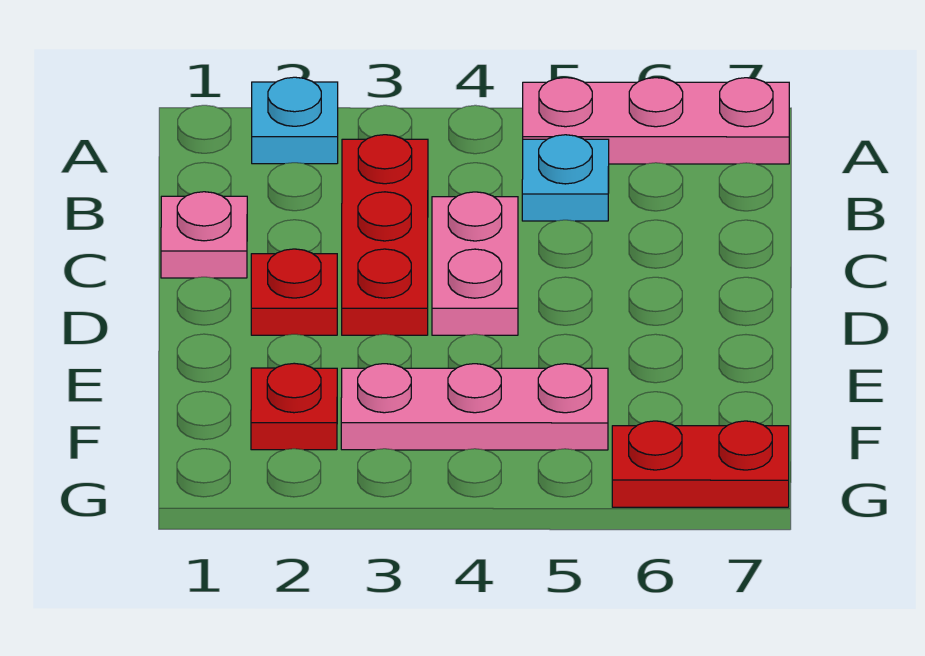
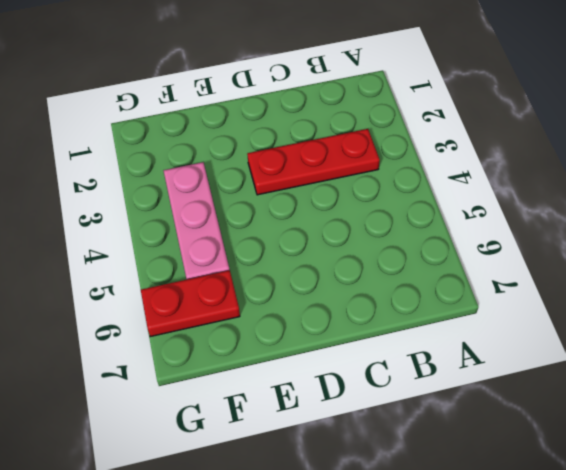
red plate F6:G6 level 1 -> red plate G6:G7 level 1
none -> cyan plate A2 level 1
none -> pink plate A5:A7 level 1

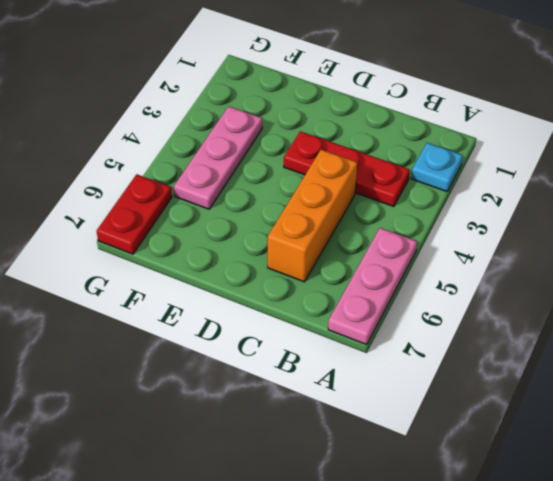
orange brick C4:C6 level 1 -> pink plate C4:D4 level 1
none -> cyan plate B5 level 1
none -> pink plate C1 level 1

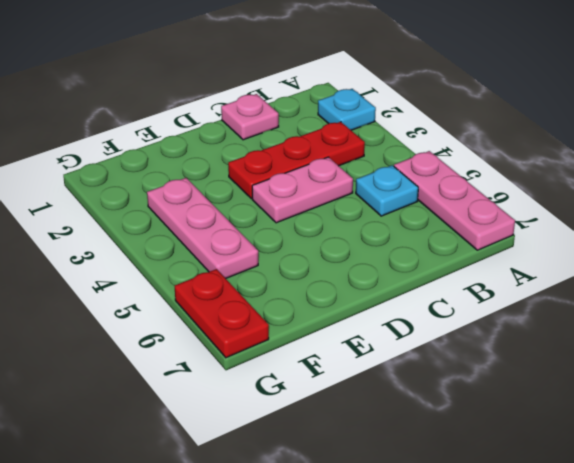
none -> red plate D2 level 1
none -> red plate F2 level 1

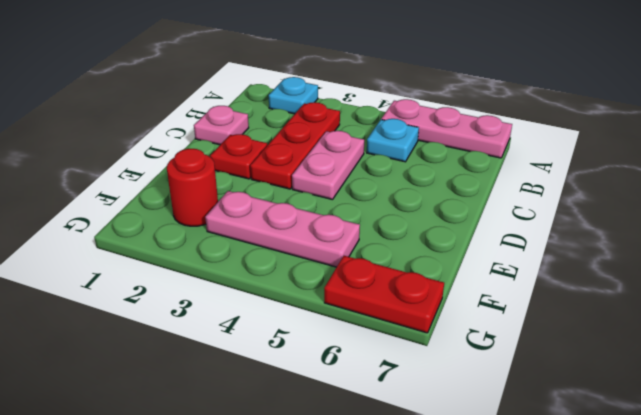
red round brick F2 level 1 -> red plate F2 level 1

